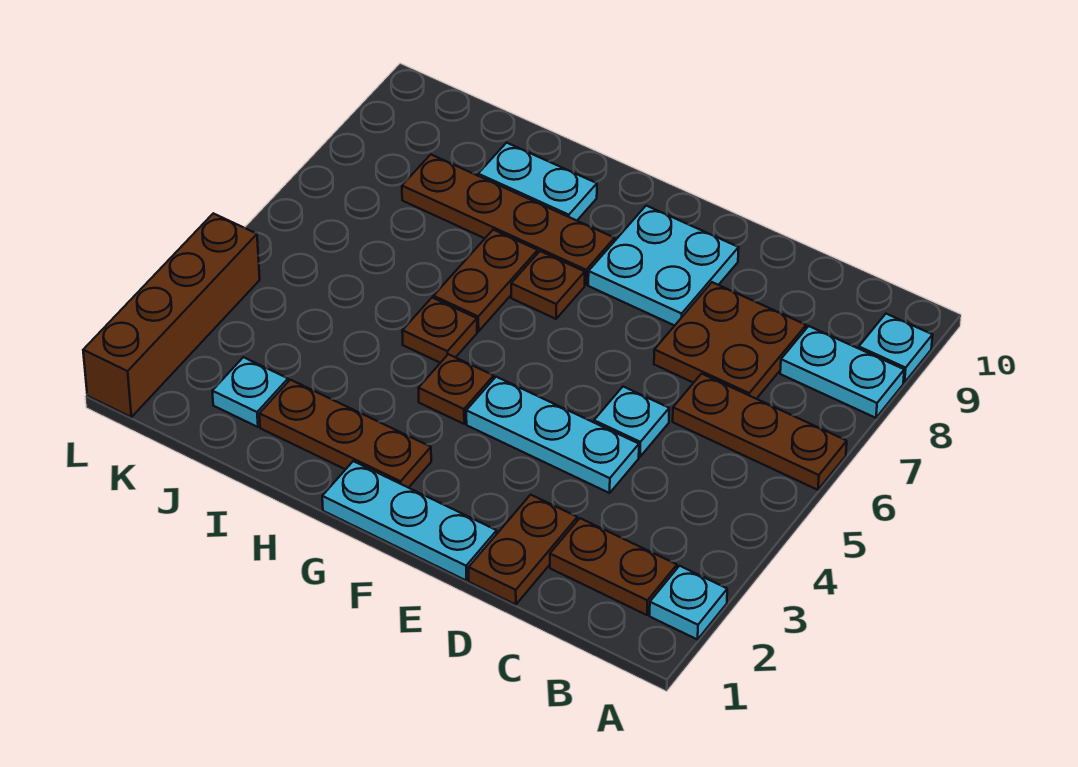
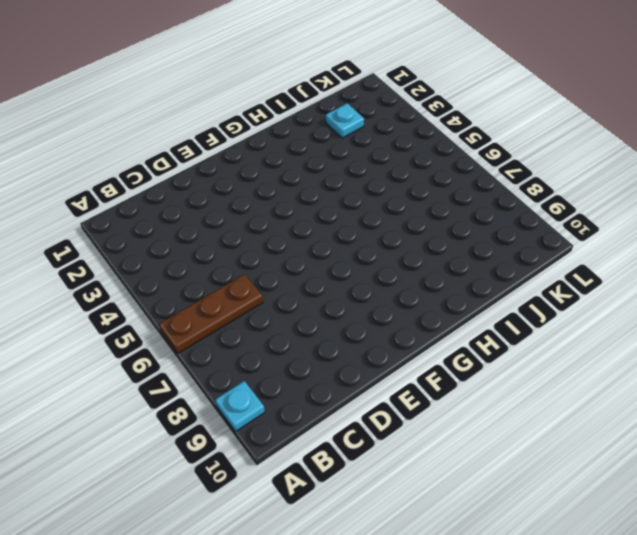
none -> cyan plate A2 level 1
none -> cyan plate A8:B8 level 1
none -> brown plate B2:C2 level 1

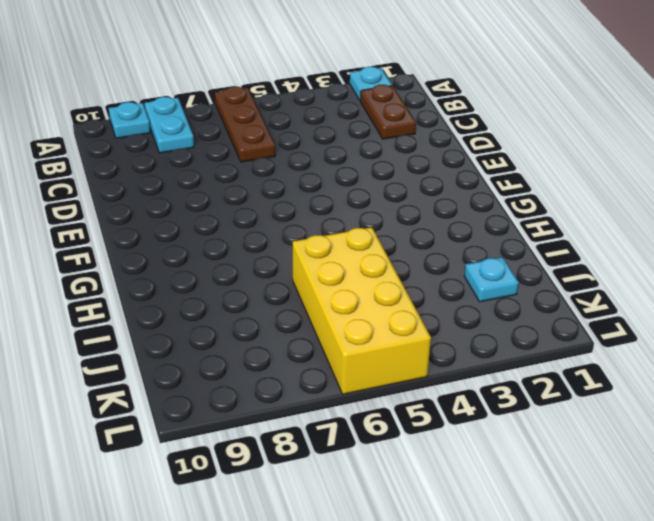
yellow brick I5:L6 level 1 -> none
none -> brown plate C7:D8 level 1
none -> brown plate D1:D2 level 1
none -> cyan plate D4:F4 level 1

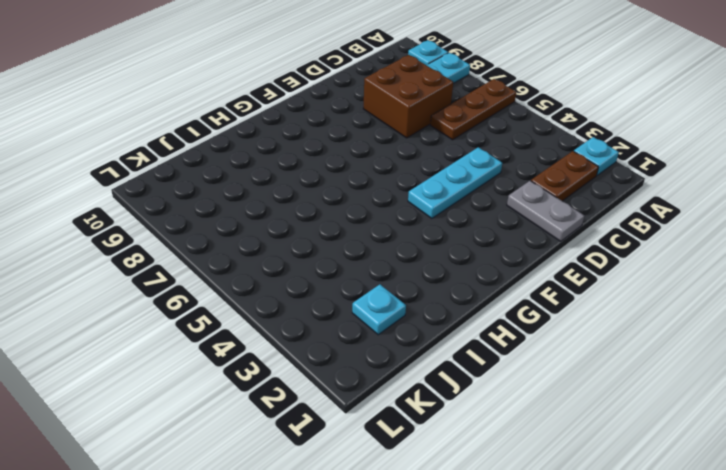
brown brick C7:D8 level 1 -> brown plate C7:D8 level 1
grey plate D1:D2 level 1 -> brown plate D1:D2 level 1
none -> cyan plate D5 level 1
none -> cyan plate E1:G1 level 1
none -> cyan plate E8:F9 level 1

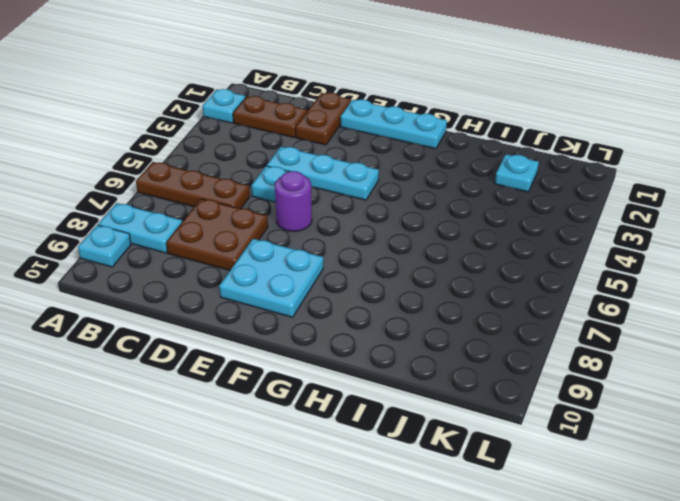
purple round brick E6 level 1 -> none
none -> brown plate G2:I2 level 1
none -> brown plate G4 level 1
none -> brown plate G7 level 1

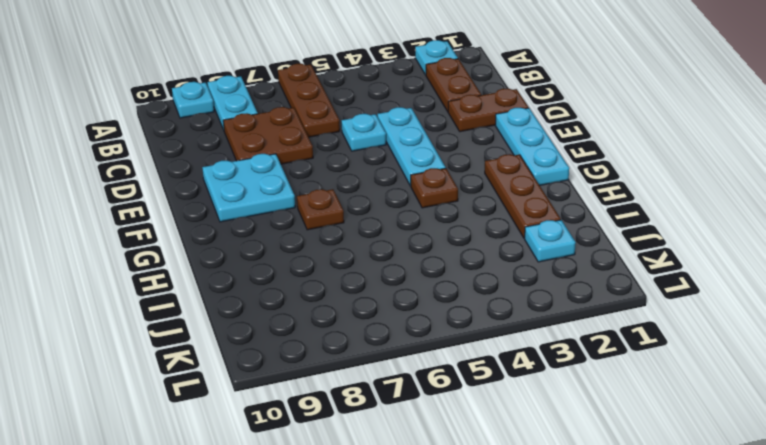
none -> brown plate G8:J8 level 1
none -> brown plate H5 level 1
none -> brown plate H6:H7 level 1

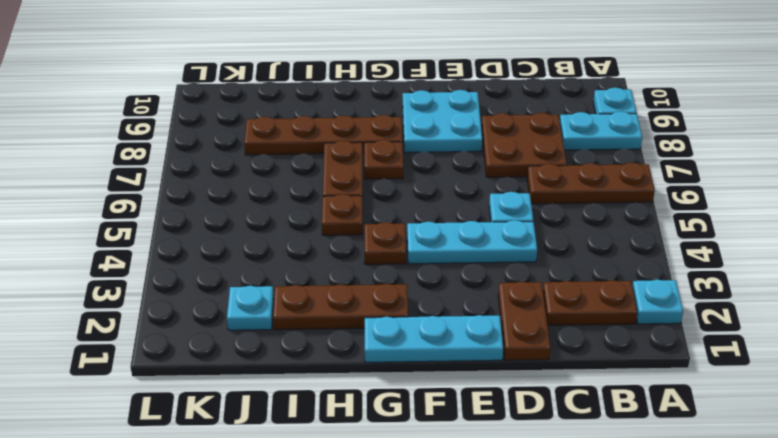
none -> cyan plate H9:I9 level 1
none -> brown brick L1:L4 level 1

